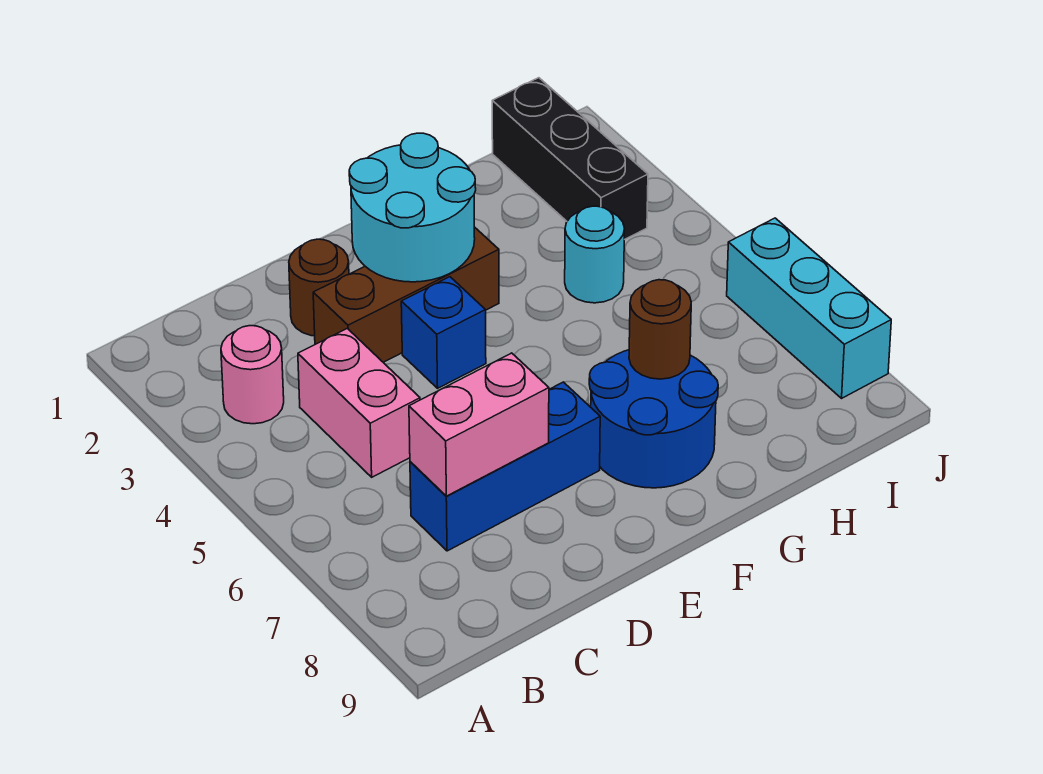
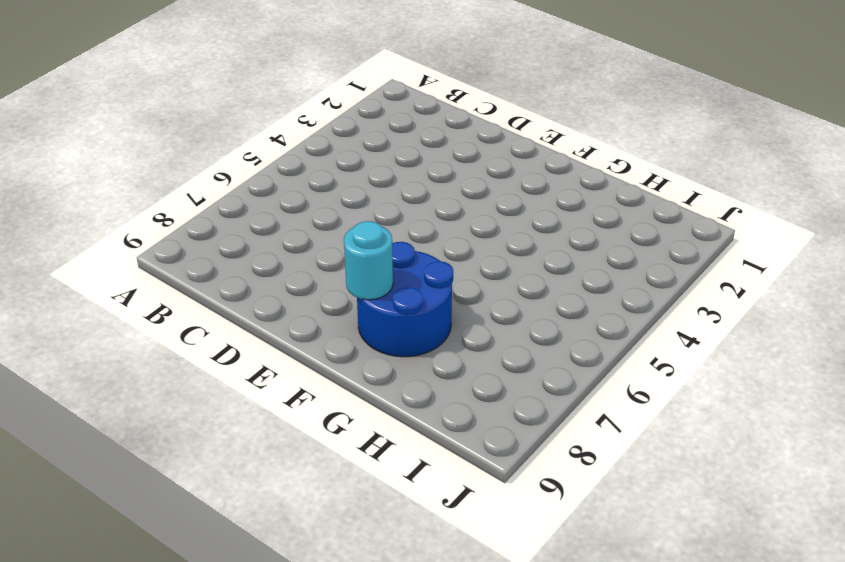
cyan round brick F8 level 2 -> cyan round brick H4 level 1
none -> pink round brick B3 level 1
none -> pink brick C4:C5 level 1
none -> blue brick C7:E7 level 1

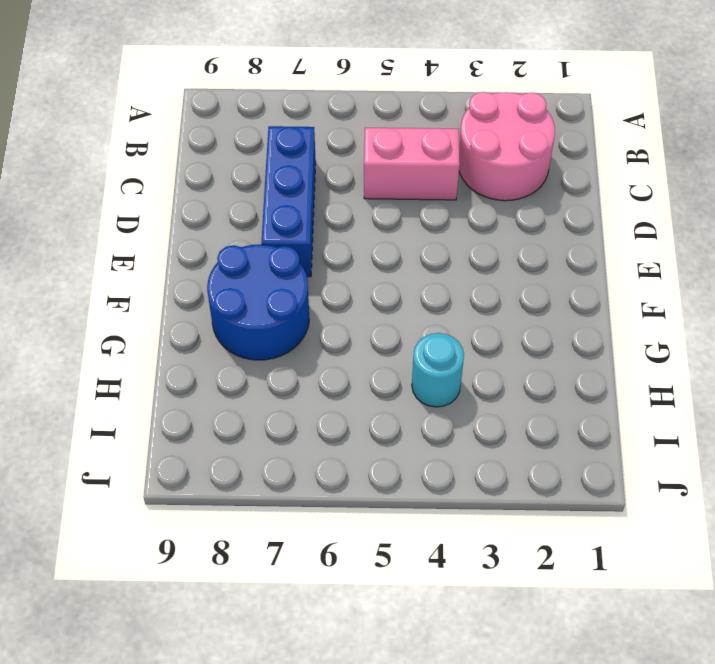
pink round brick B2:C3 level 1 -> pink round brick B3 level 1
none -> brown round brick D2 level 1
none -> brown brick D3:F3 level 1
none -> blue brick E4 level 1

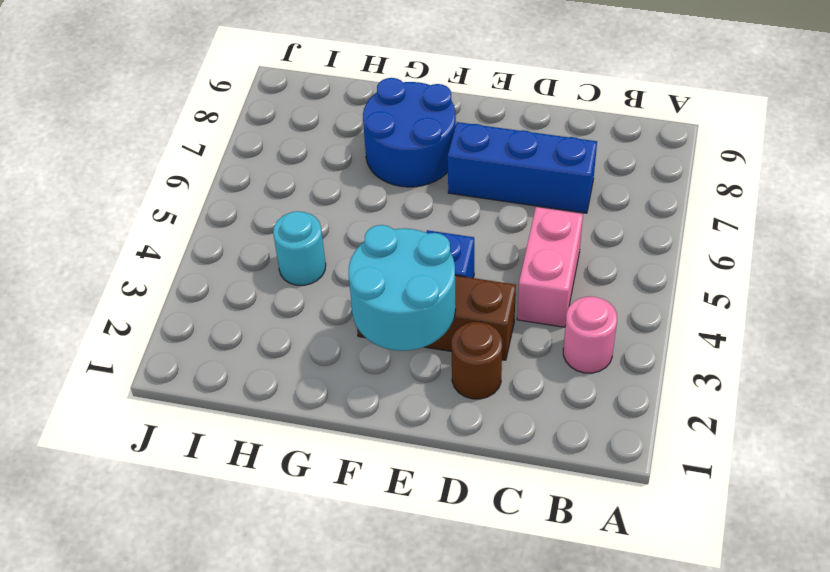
none -> black brick I1:I3 level 1
none -> cyan brick J6:J8 level 1
none -> pink brick C7:D7 level 2

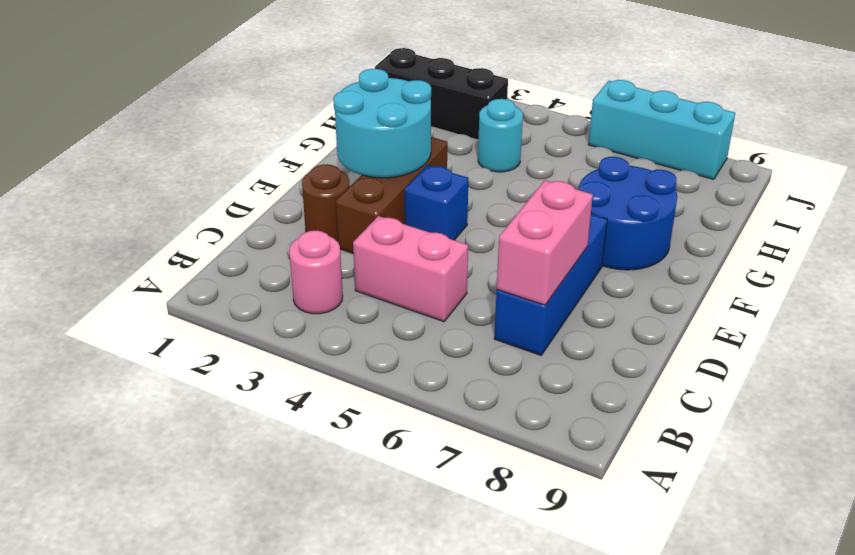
none -> brown round brick G7 level 2

